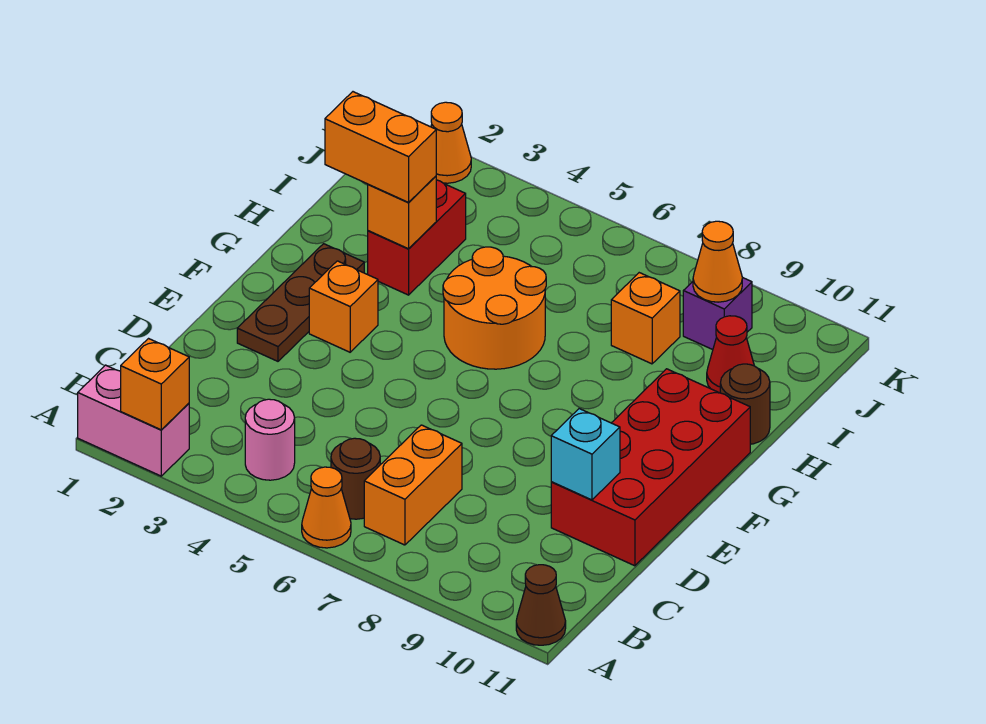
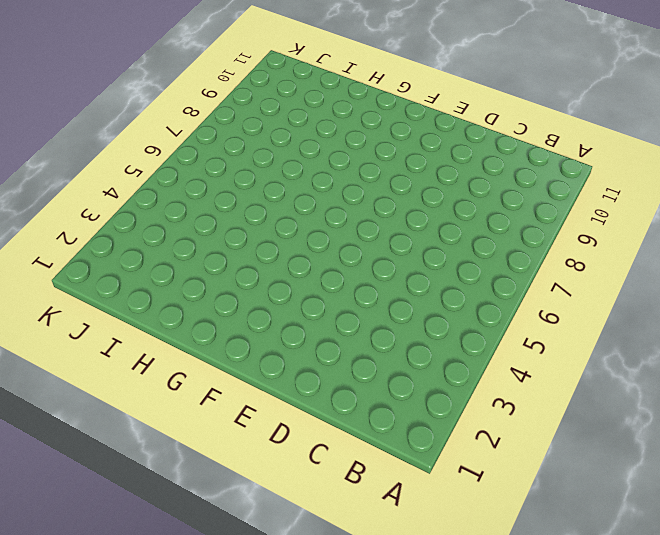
none -> pink brick A1:A2 level 1
none -> orange cone A6 level 1
none -> brown cone A11 level 1

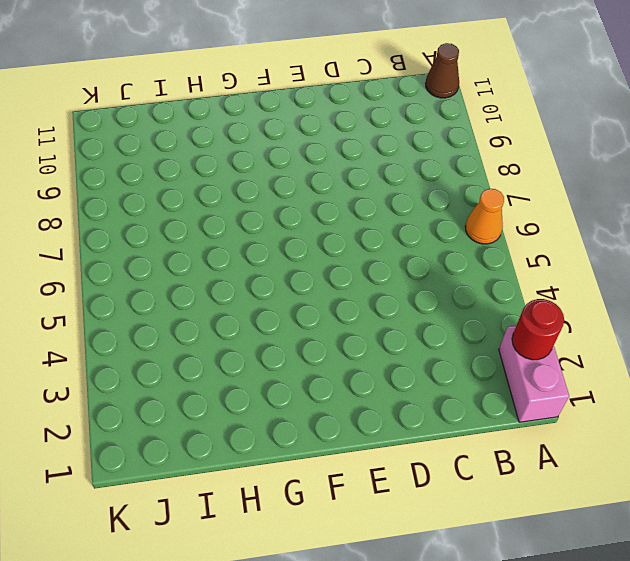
red round brick A2 level 2 -> orange brick A2 level 2
none -> pink round brick B4 level 1
none -> brown round brick B6 level 1
none -> orange brick B7:C7 level 1

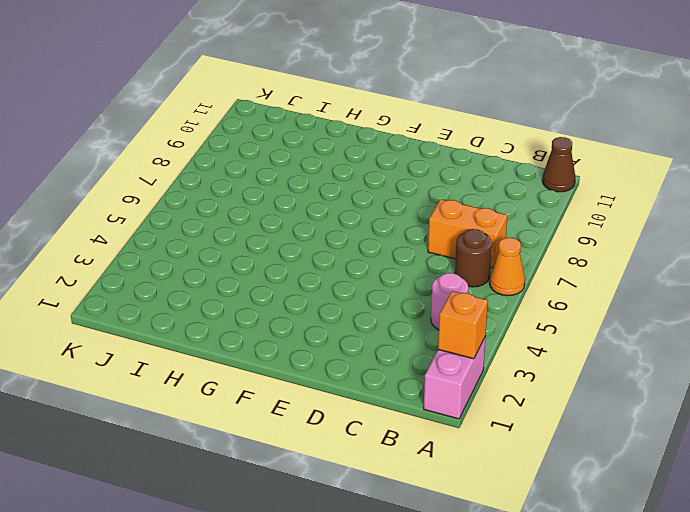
none -> red brick D10:G11 level 1
none -> brown plate E2:G2 level 1
none -> orange brick F3 level 1

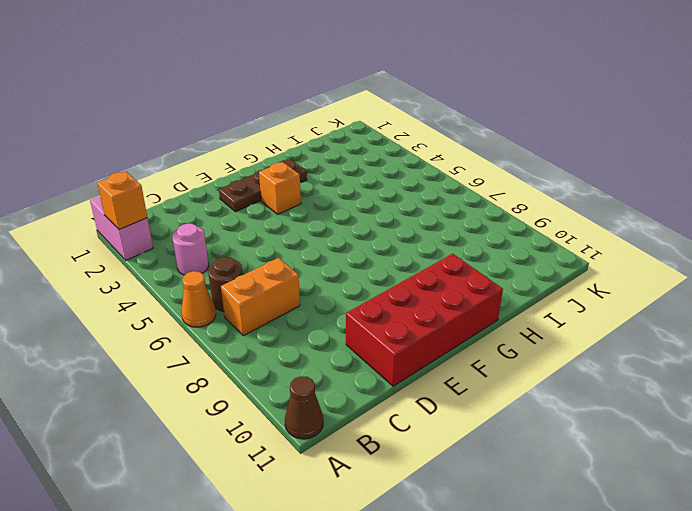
none -> orange round brick G5:H6 level 1
none -> red brick H3:I3 level 1
none -> brown round brick H11 level 1

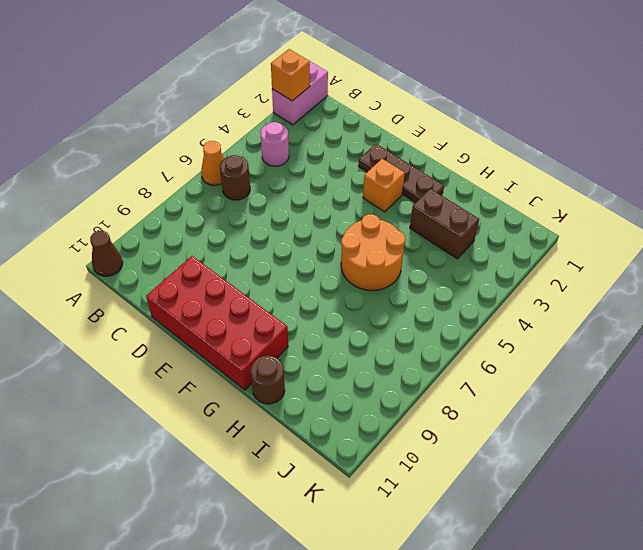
brown brick H3:I3 level 1 -> red brick H3:I3 level 1
none -> orange brick B7:C7 level 1
none -> orange brick I8 level 1
none -> red cone I10 level 1

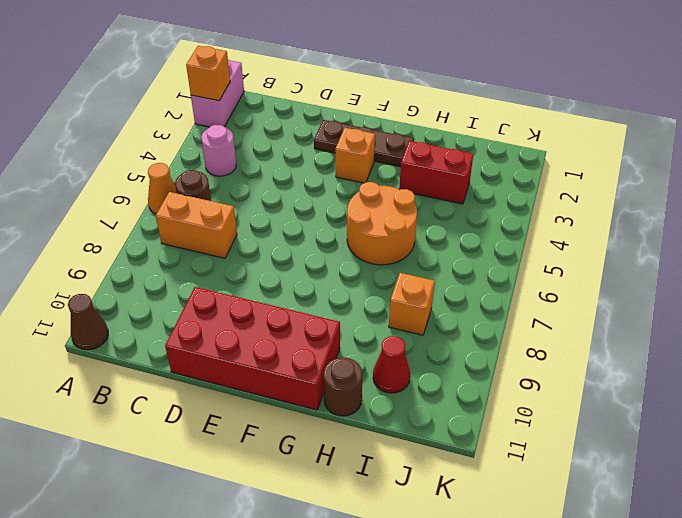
none -> purple brick J9 level 1
none -> orange cone K2 level 1
none -> cyan brick D10 level 2

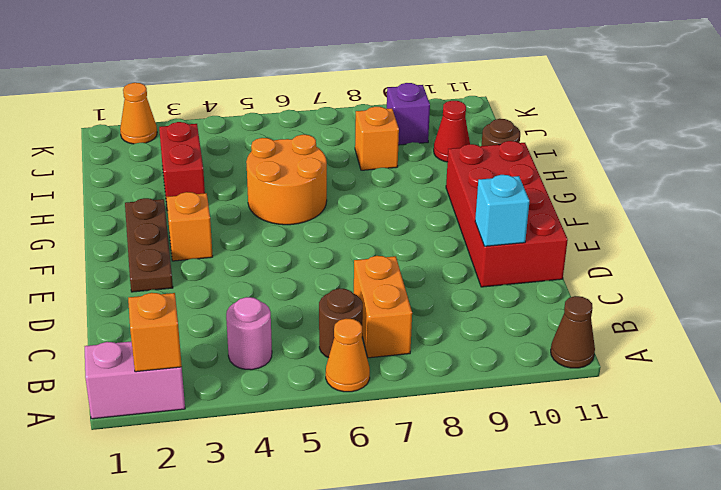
none -> orange brick H3 level 2
none -> orange cone J9 level 2
none -> orange brick H2:H3 level 3

